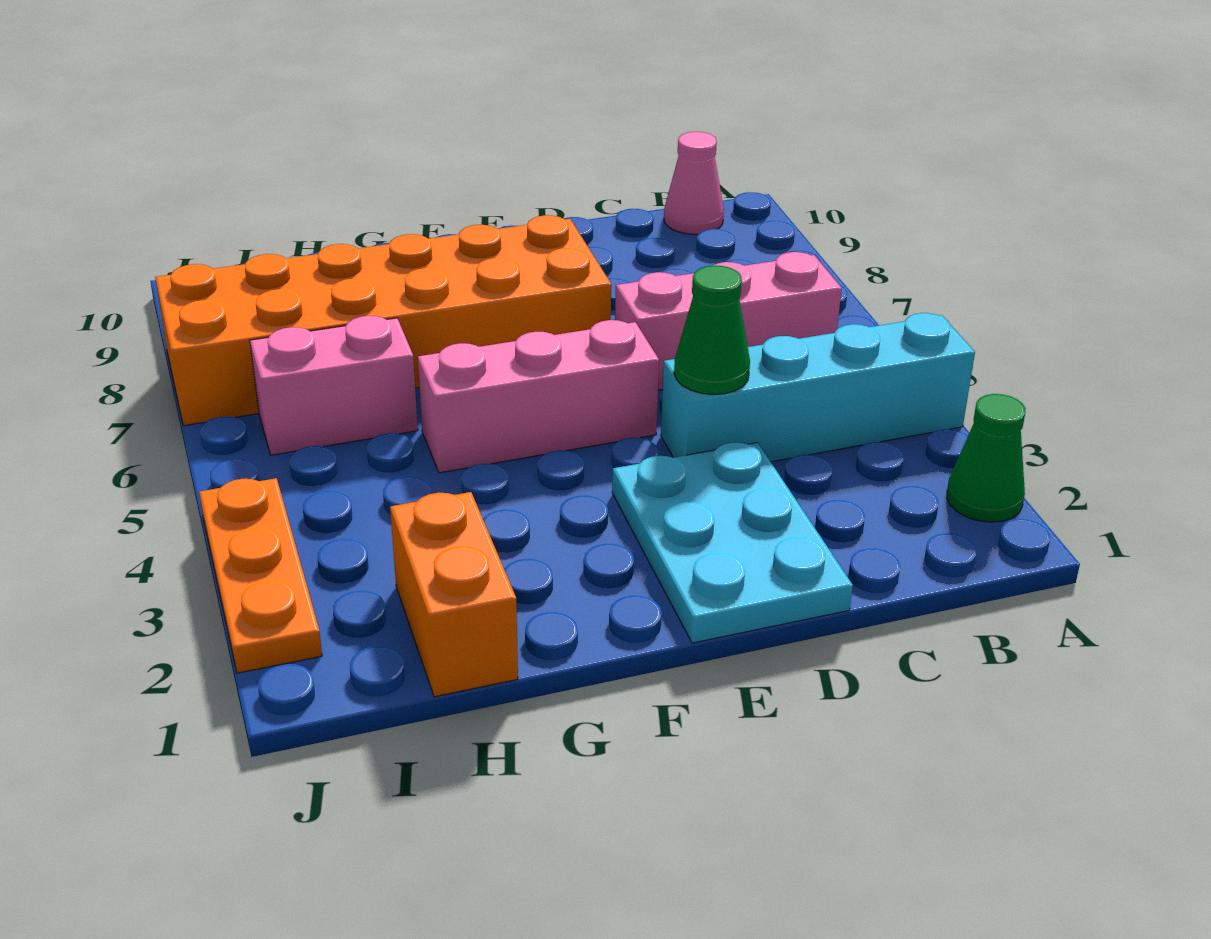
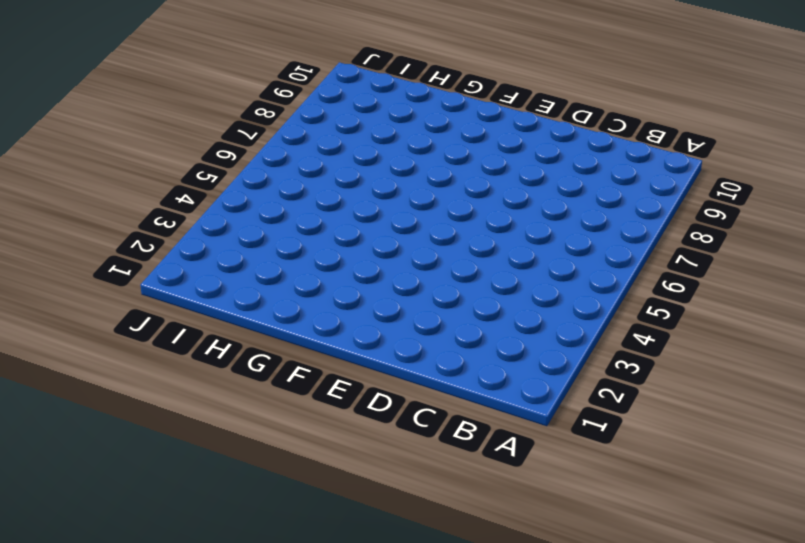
none -> green cone A2 level 1
none -> cyan brick A4:D4 level 1

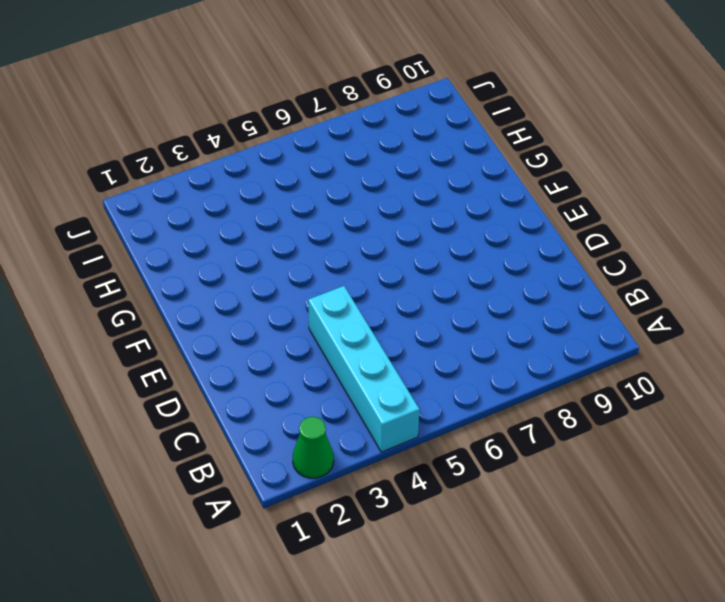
none -> pink brick B6:D6 level 1
none -> pink cone B10 level 1

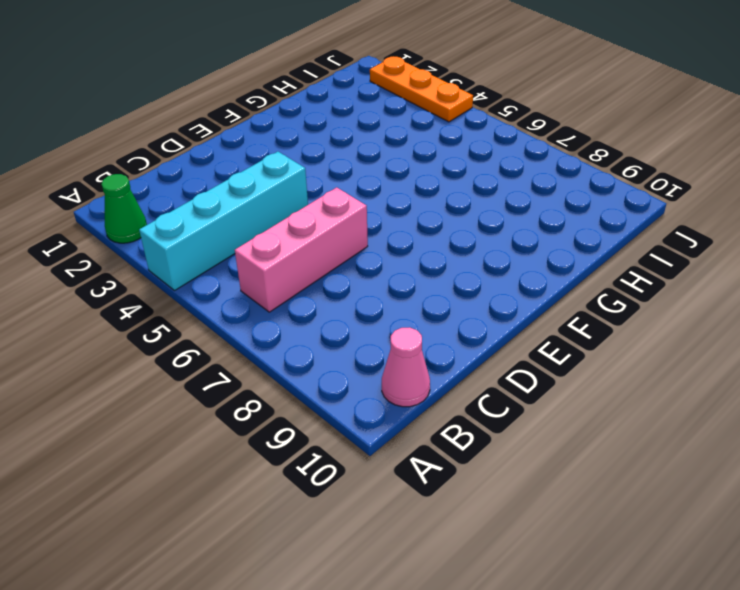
none -> cyan plate D1:E3 level 1
none -> pink brick E5:G5 level 1

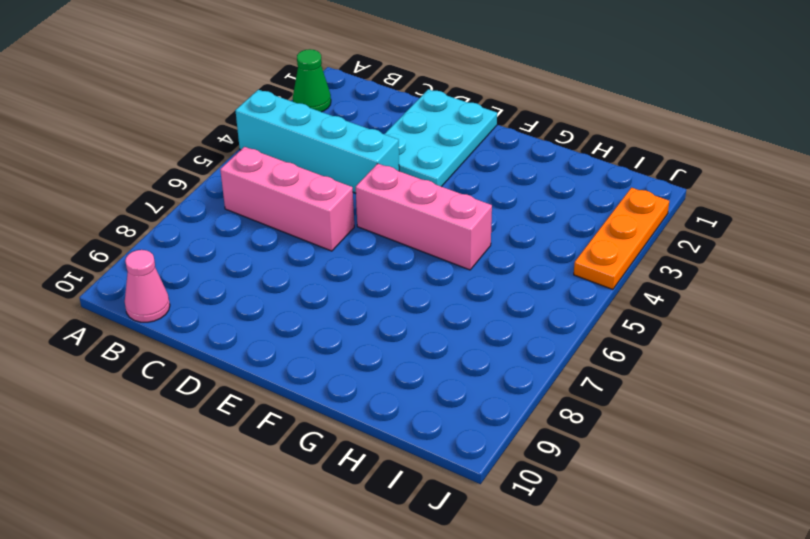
none -> orange brick E7:J8 level 1
none -> orange brick H1:H2 level 1

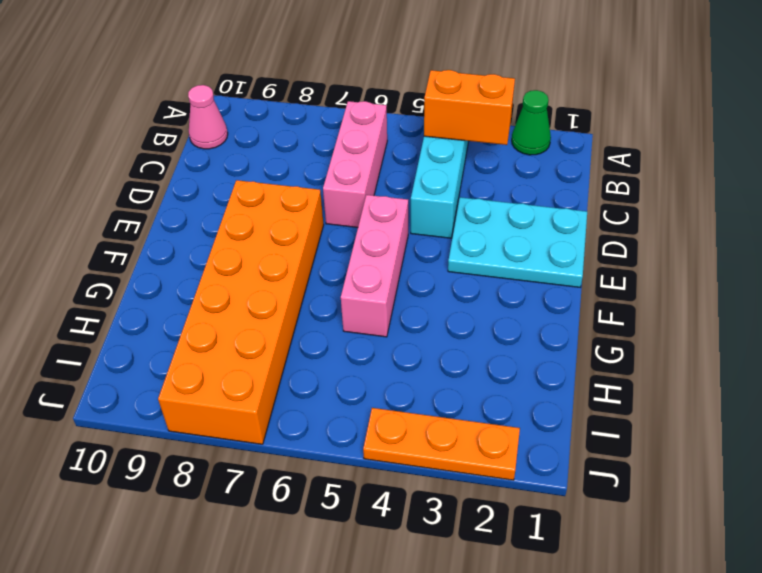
orange brick B3:B4 level 2 -> orange brick H1:H2 level 1
none -> pink brick H6:I6 level 1
none -> green cone D4 level 2

